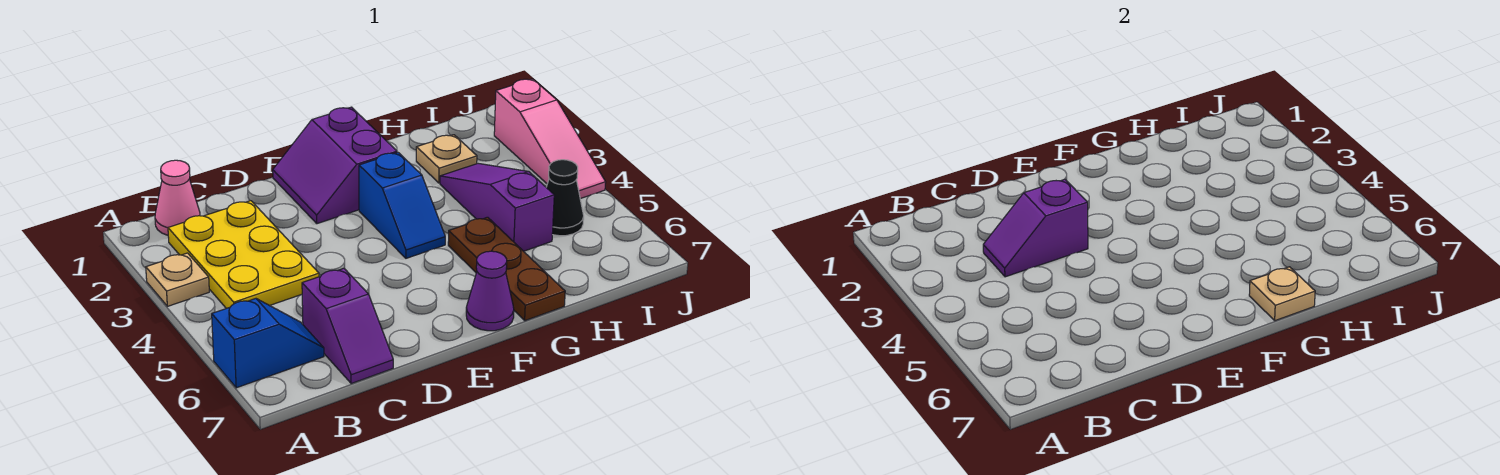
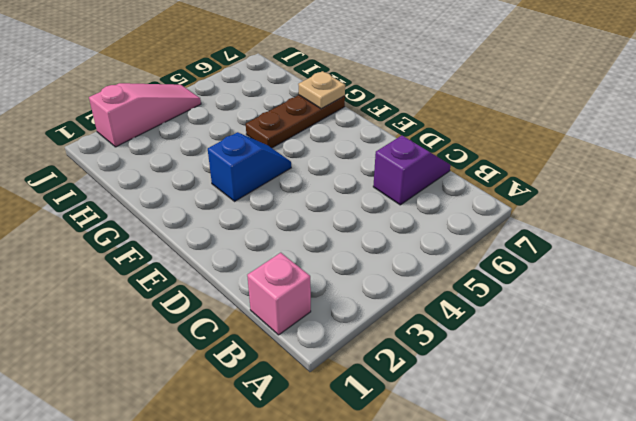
pink brick B1 level 1 -> pink cone B1 level 1
none -> tan plate A3 level 1
none -> blue slope A6:B6 level 1 top A
none -> yellow plate B2:C4 level 1

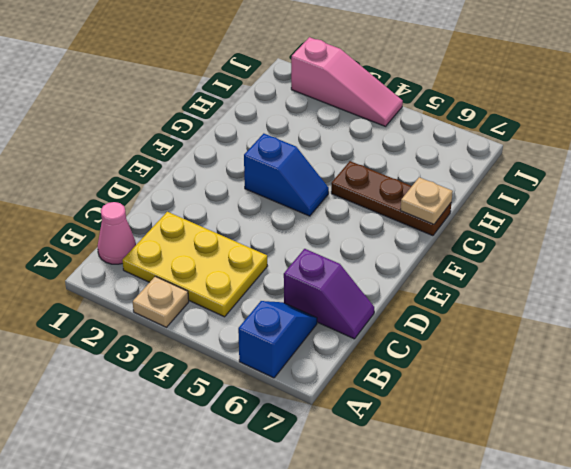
none -> purple slope E1:F2 level 1 top F
none -> purple cone F7 level 1
none -> tan plate H2 level 1

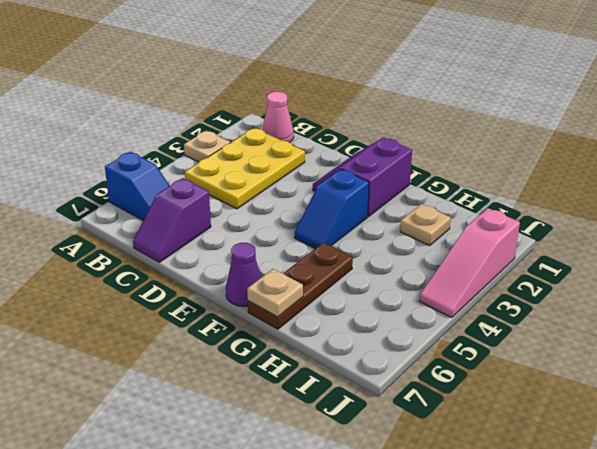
none -> purple slope H3:H5 level 1 top 5
none -> black cone I5 level 1
none -> purple slope C3:D3 level 2 top D

